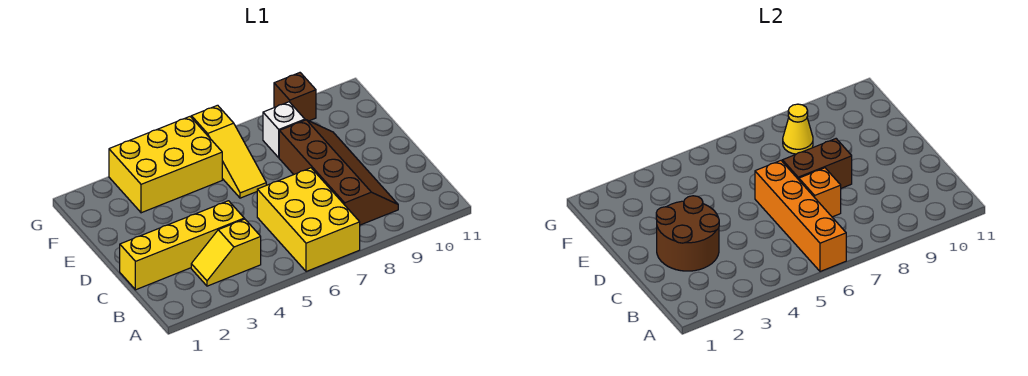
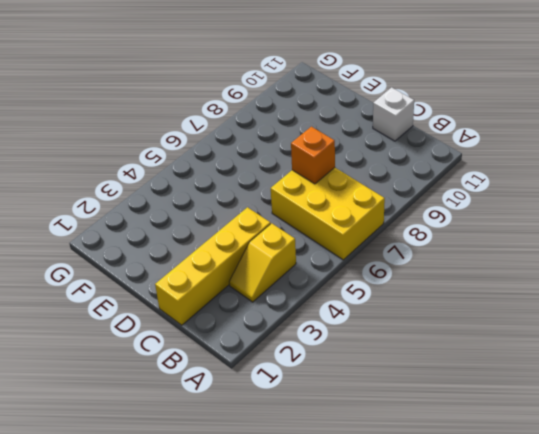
white brick C11 level 1 -> white brick F8 level 1
none -> brown slope B8:E9 level 1 top 8
none -> yellow slope E6:G6 level 1 top G
none -> yellow brick F3:G5 level 1

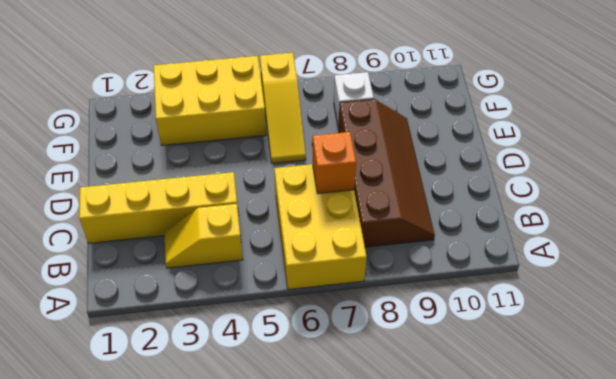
none -> brown brick G9 level 1
none -> orange brick A6:D6 level 2
none -> brown round brick C2:D3 level 2

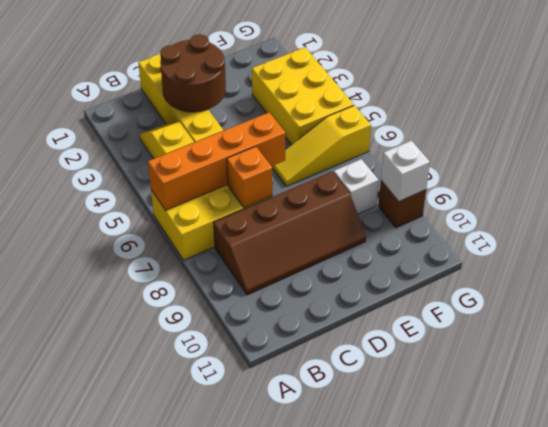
white brick G9 level 2 -> none
none -> brown brick D7:D8 level 2
none -> yellow cone F8 level 2

